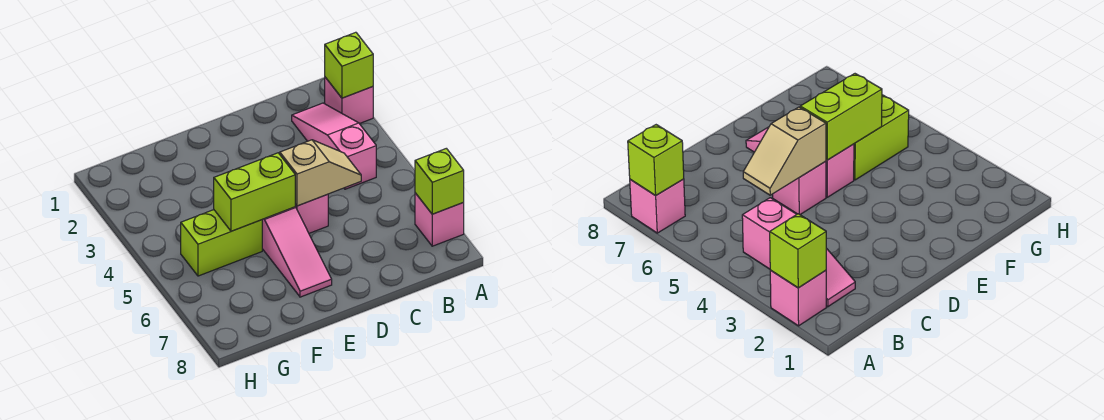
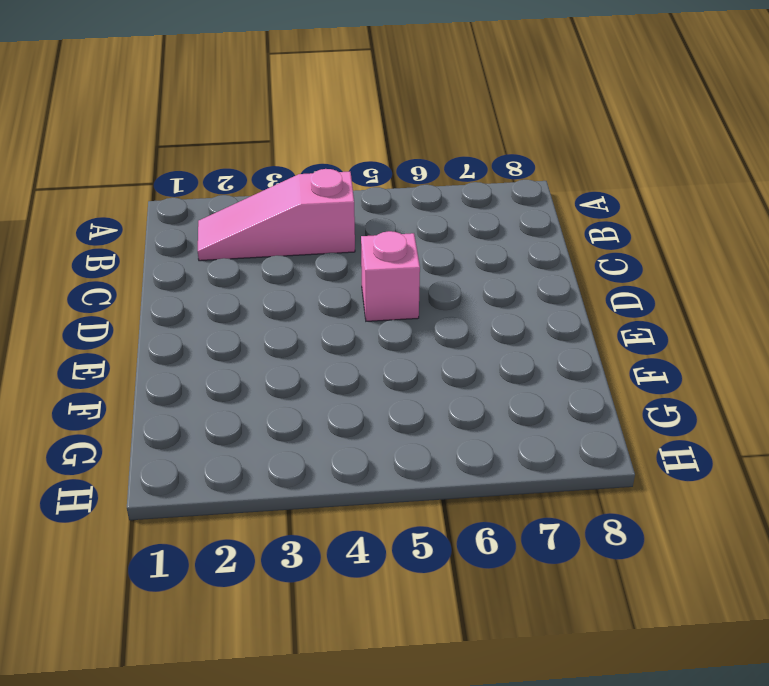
none -> pink brick A2 level 1
none -> pink brick A7 level 1

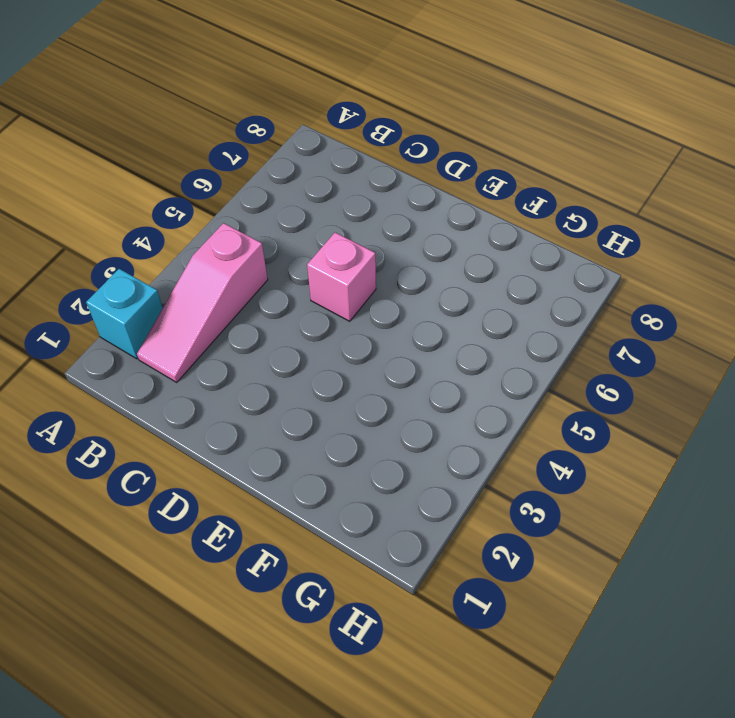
cyan brick A2 level 1 -> pink brick A2 level 1
none -> pink brick A7 level 1
none -> pink slope E5:E7 level 1 top 5

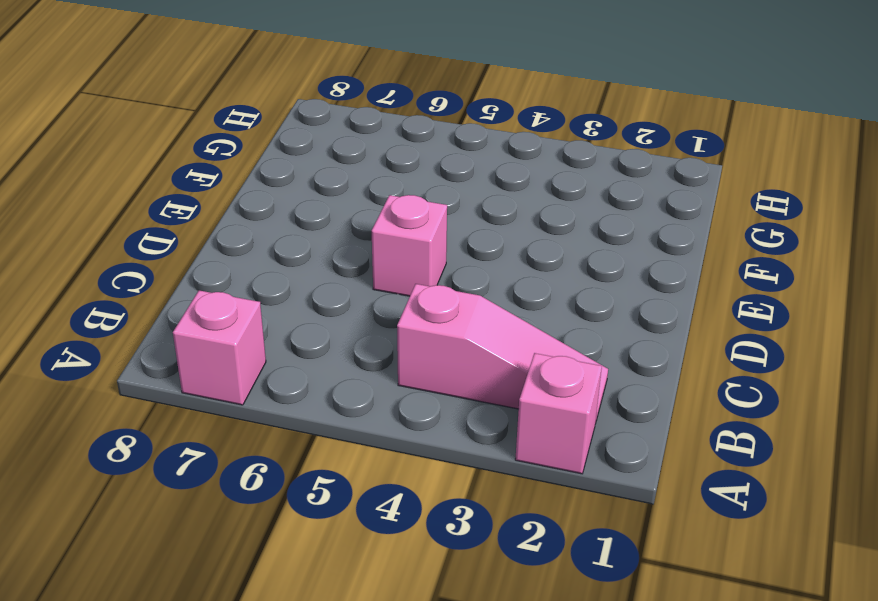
none -> pink slope E5:E7 level 1 top 5
none -> lime brick F5:G5 level 1

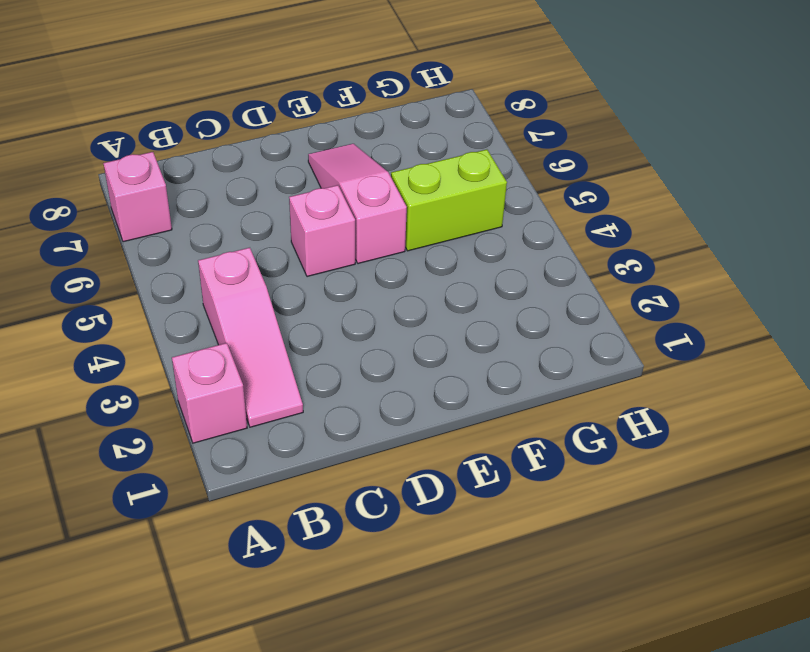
none -> lime brick A2 level 2
none -> lime brick A7 level 2

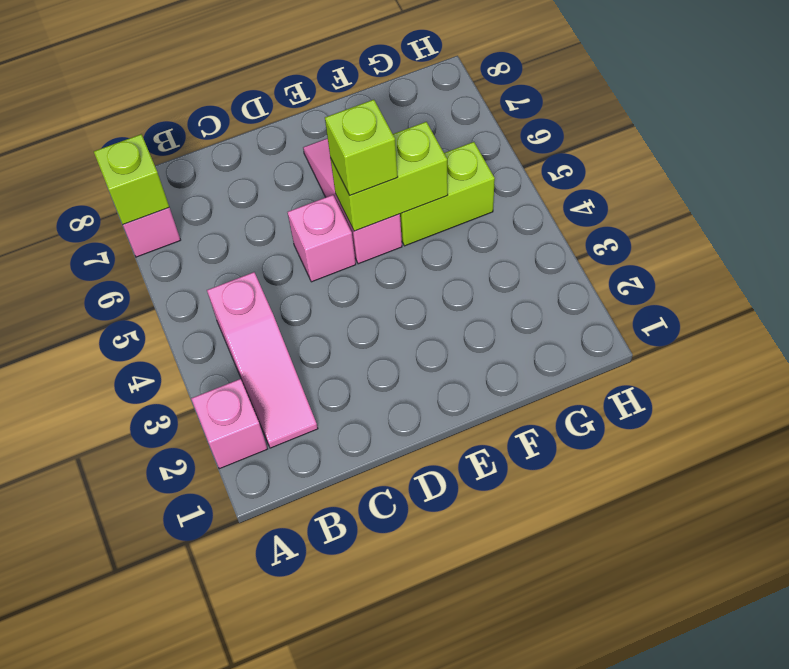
lime brick E5 level 3 -> lime brick A2 level 2
none -> tan slope C5:D5 level 2 top D

